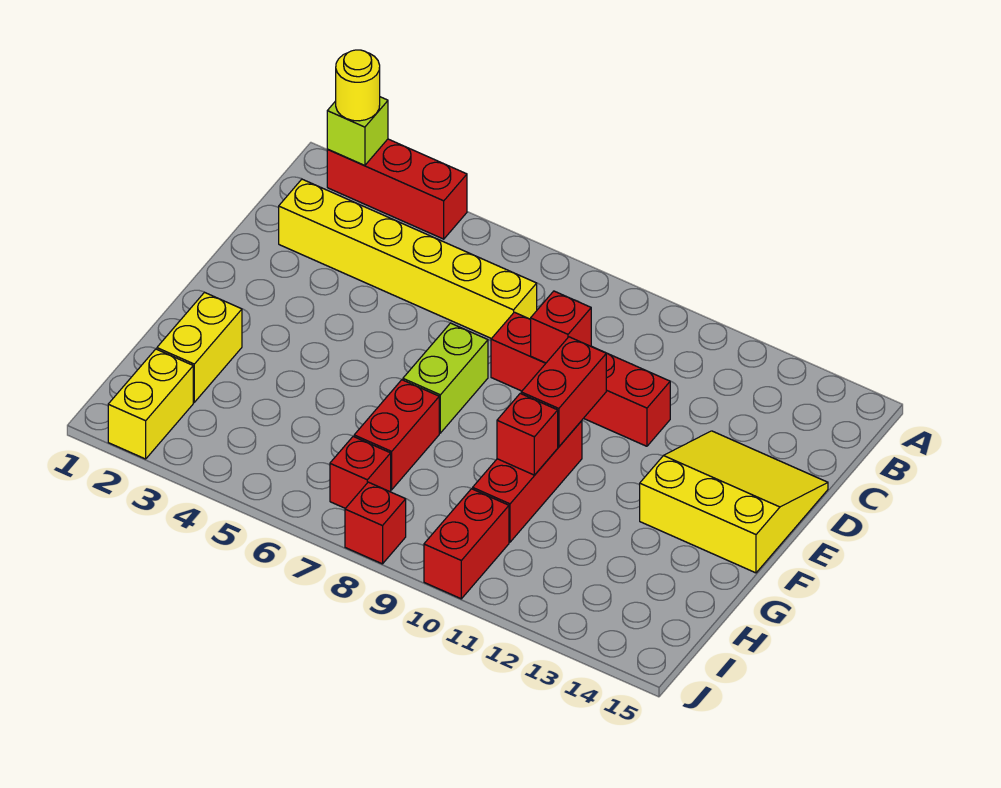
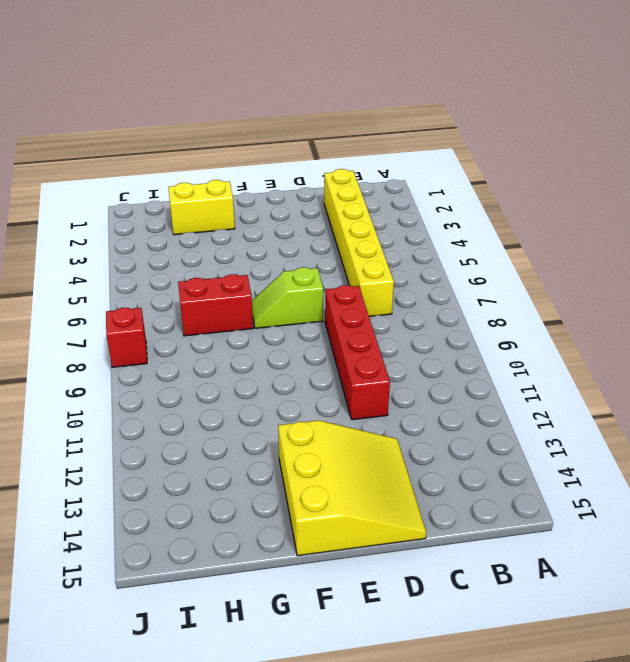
lime slope E7:F7 level 1 top E -> lime brick E7:F7 level 1
none -> red brick A2:A4 level 1
none -> red brick F10:H10 level 1
none -> yellow brick I2:J2 level 1

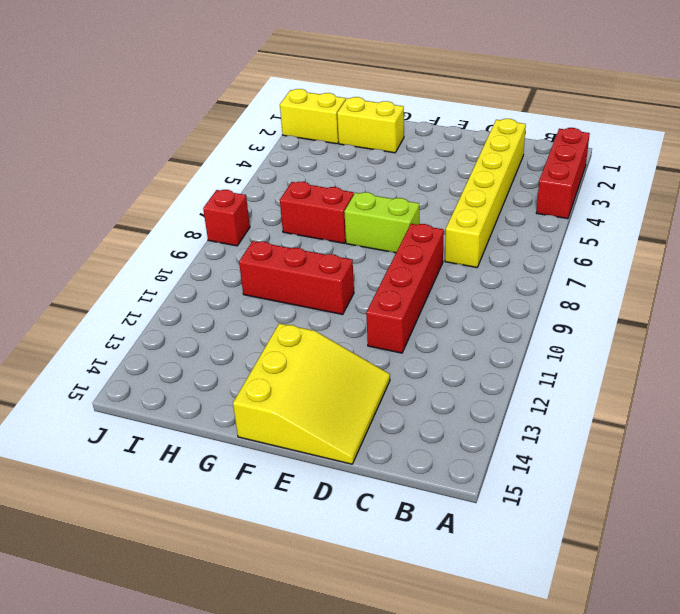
none -> red brick I7 level 1
none -> red brick I10:J10 level 1
none -> lime brick A2 level 2

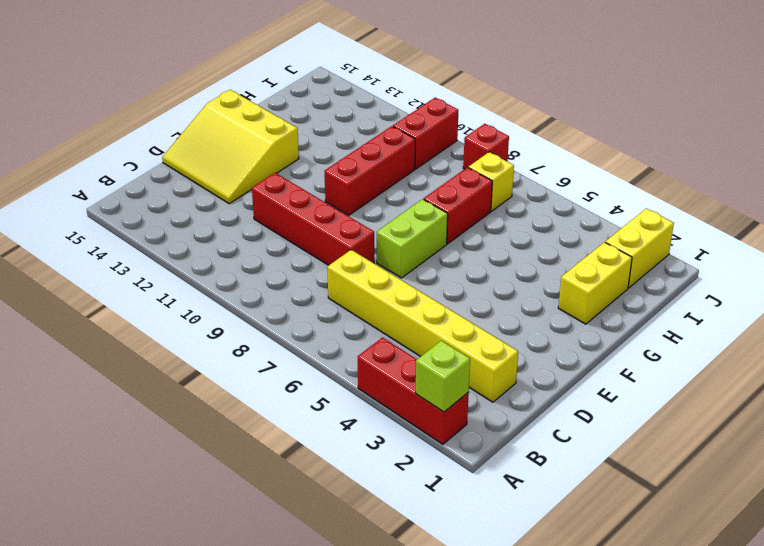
yellow brick I7 level 1 -> red brick I7 level 1
none -> red brick D9 level 2
none -> red brick E10:F10 level 2
none -> red brick G10 level 2

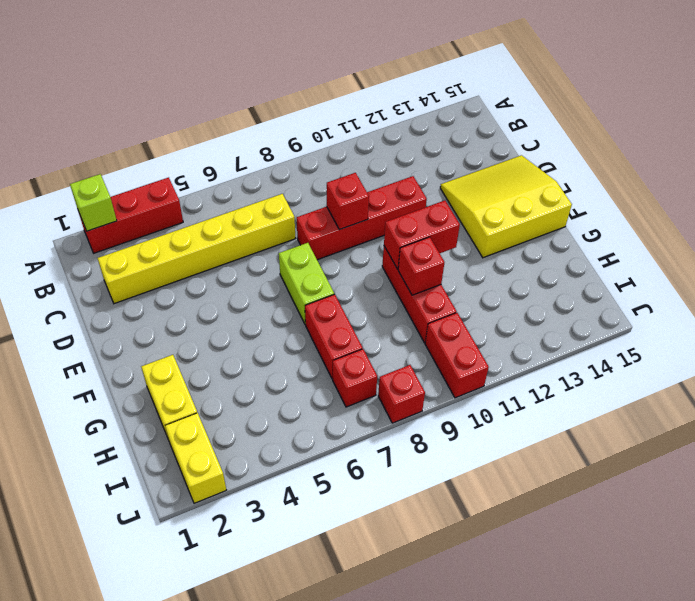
red brick F10:F11 level 2 -> red brick E10:F10 level 2
none -> yellow round brick A2 level 3

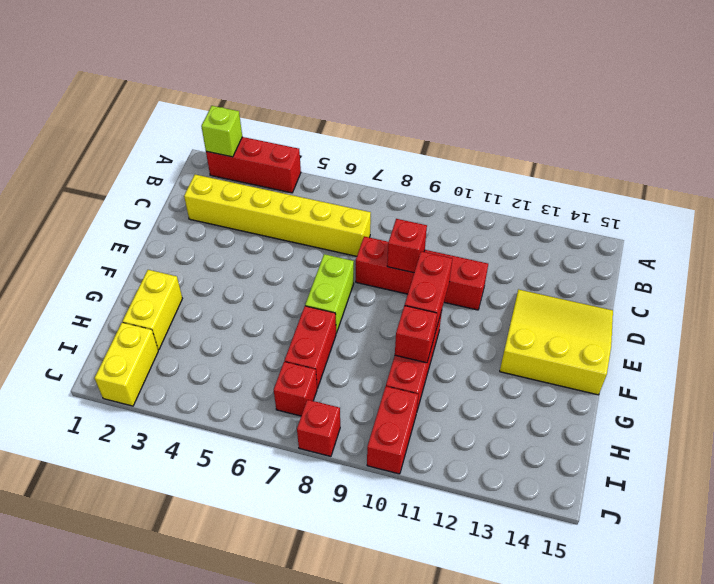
none -> yellow round brick A2 level 3

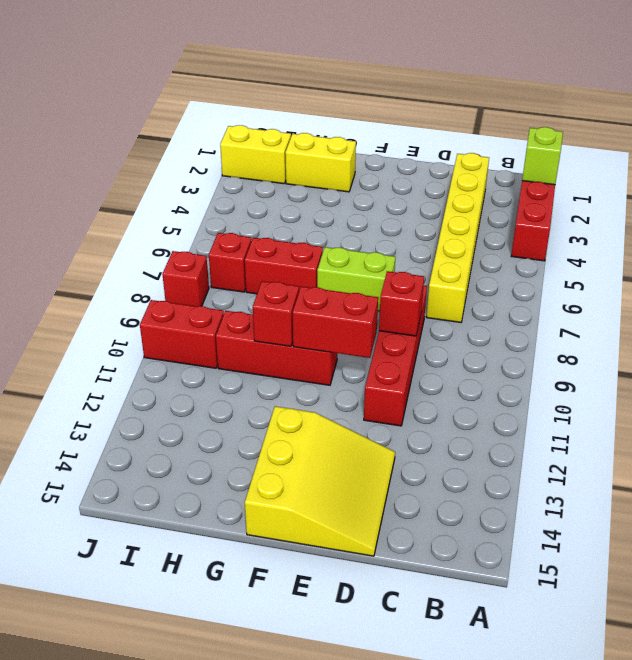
none -> yellow round brick A2 level 3

